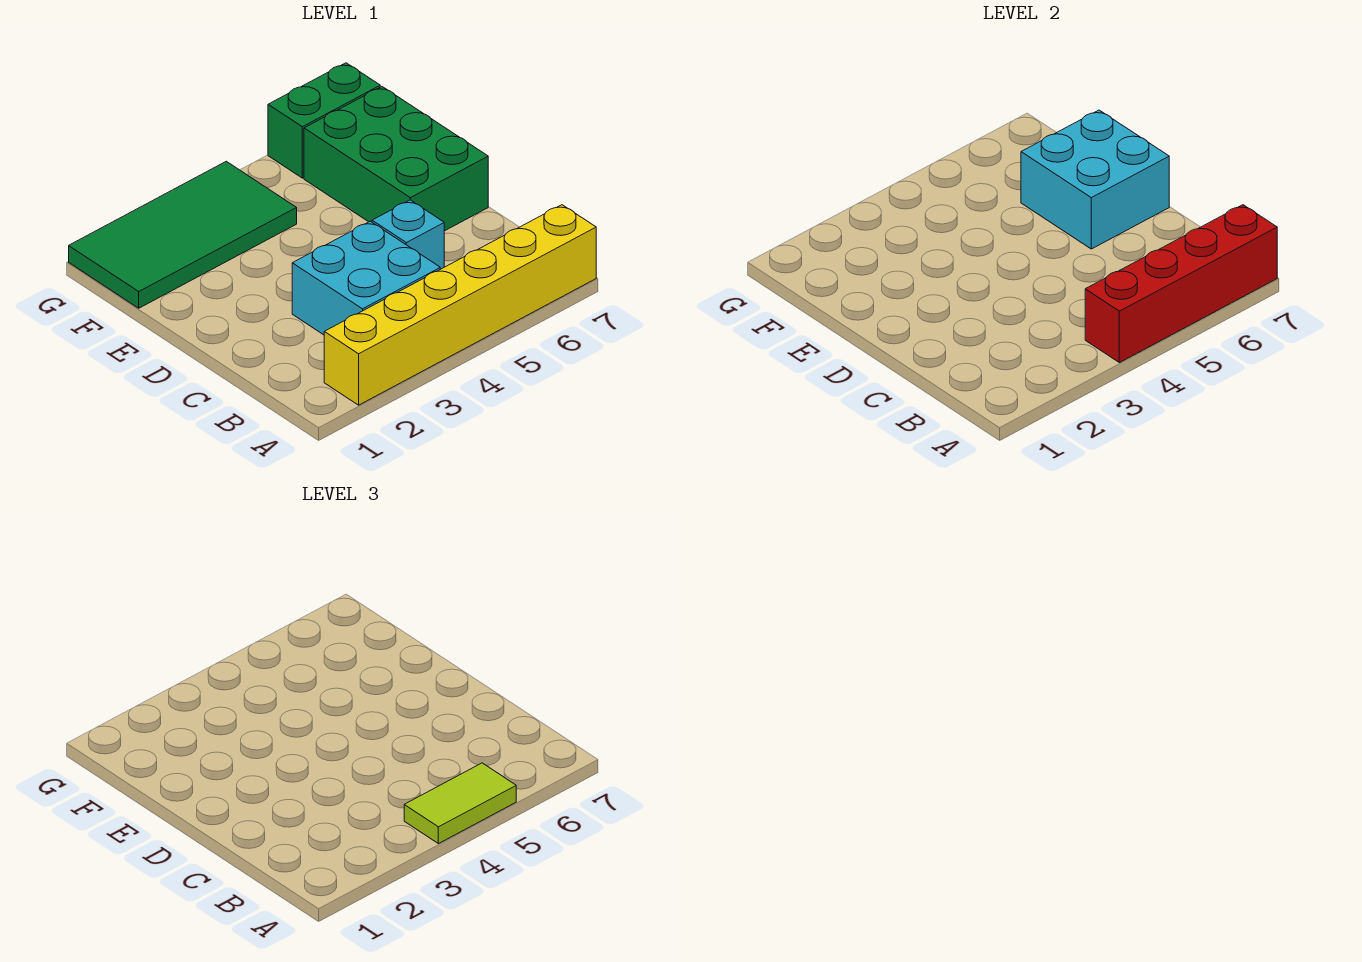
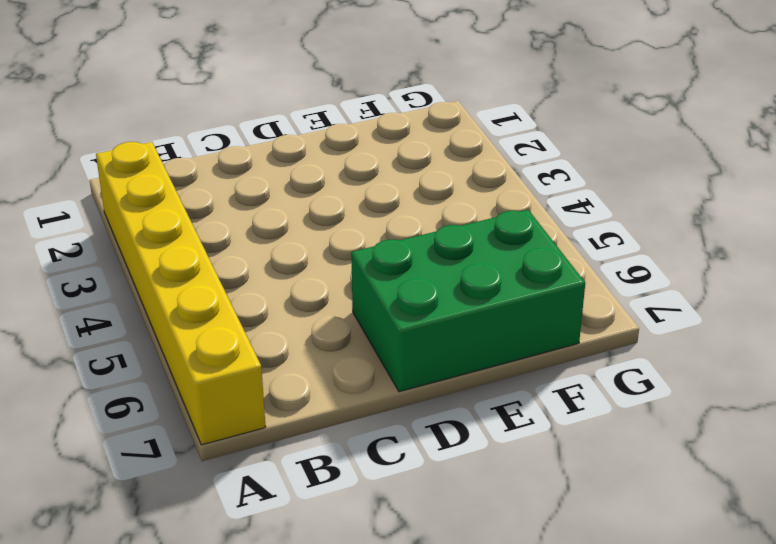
none -> cyan brick B3:C4 level 1
none -> cyan brick C5 level 1

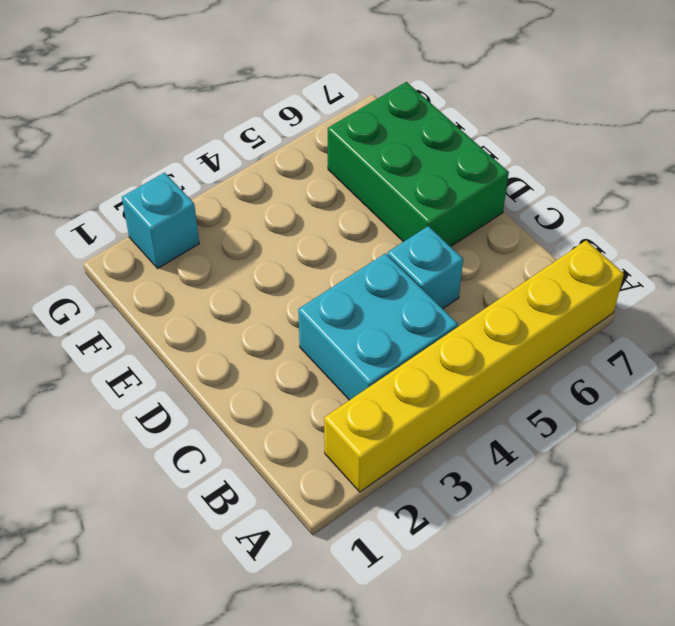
cyan brick G2 level 1 -> green tile F1:G4 level 1
none -> green brick G6:G7 level 1
none -> red brick A4:A7 level 2

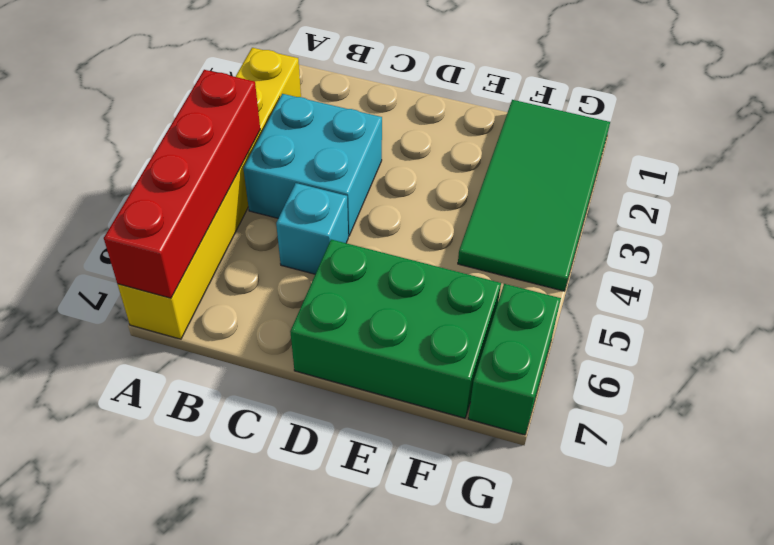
none -> cyan brick D6:E7 level 2
none -> lime tile A4:A5 level 3

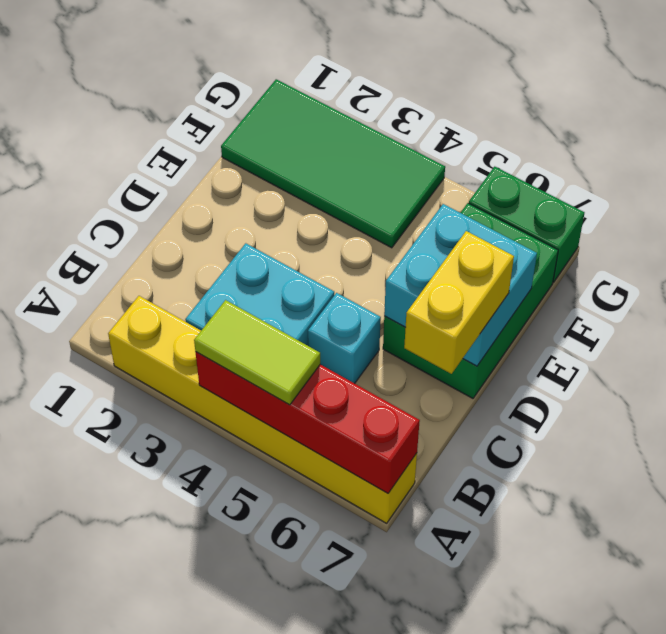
yellow brick C7:D7 level 3 -> none

